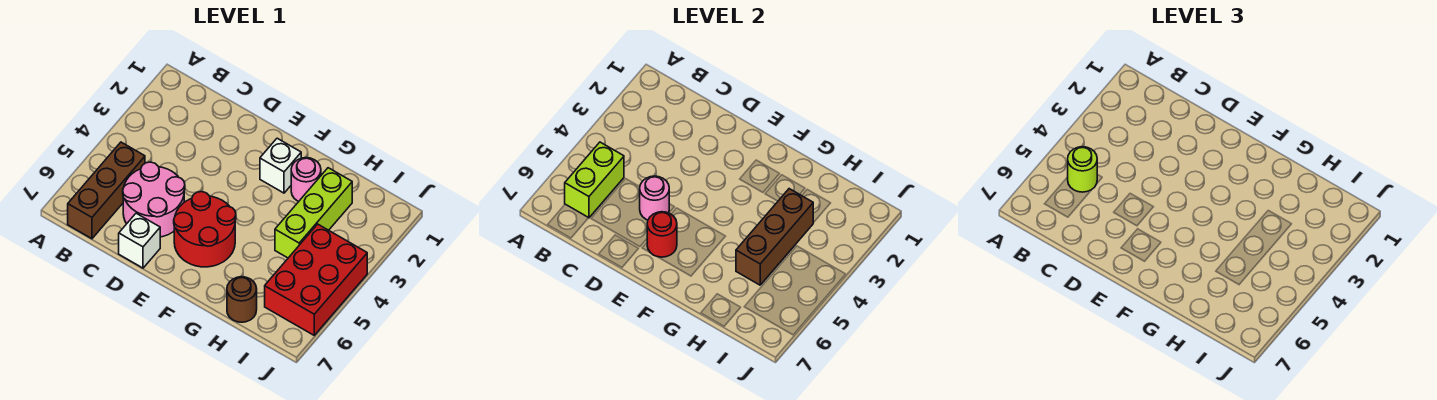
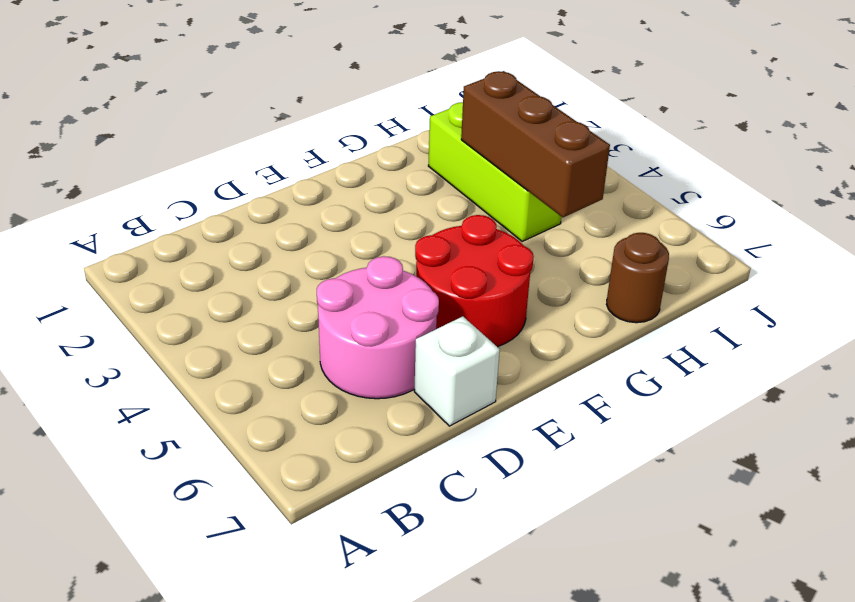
none -> brown brick B5:B7 level 1
none -> white brick F2 level 1
none -> pink round brick G2 level 1

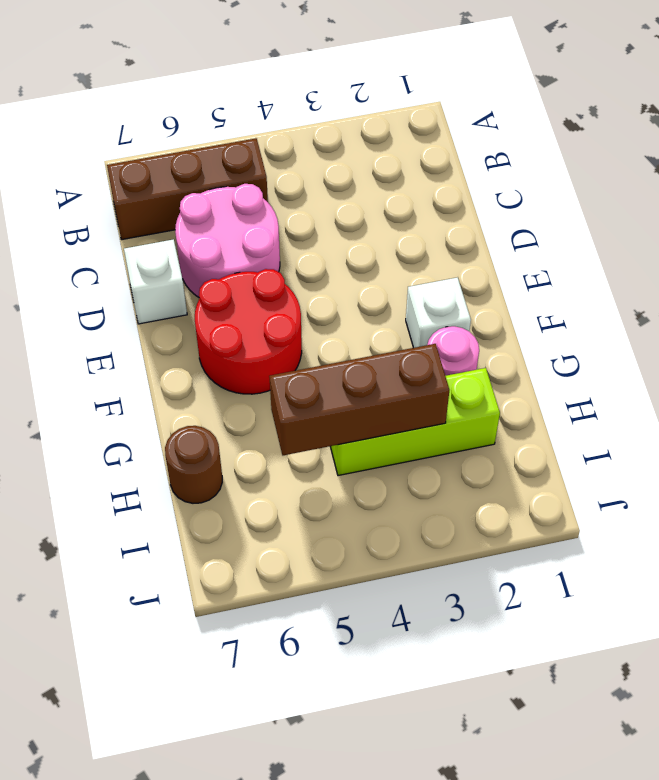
none -> red brick I4:J6 level 1
none -> lime brick B5:B6 level 2
none -> pink round brick D5 level 2

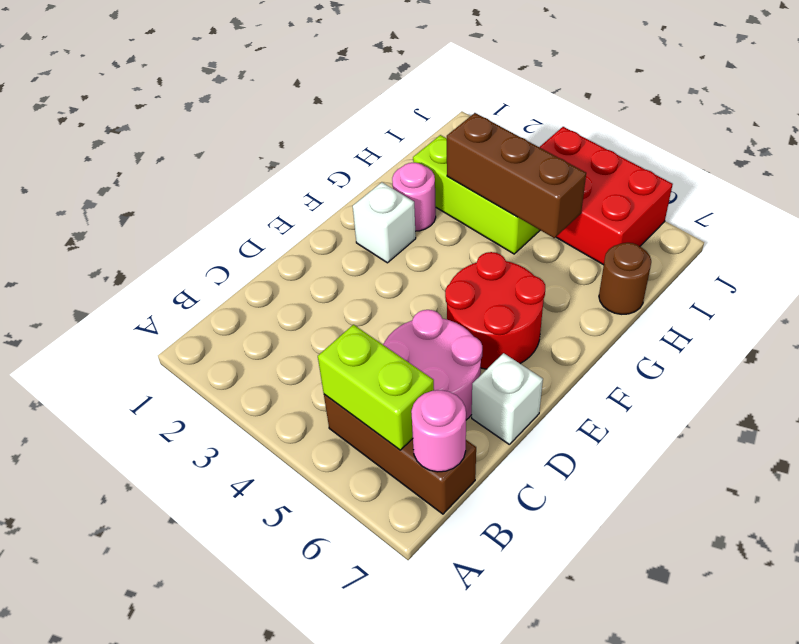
pink round brick B7 level 2 -> pink round brick D5 level 2
none -> red round brick E6 level 2
none -> lime round brick B5 level 3

